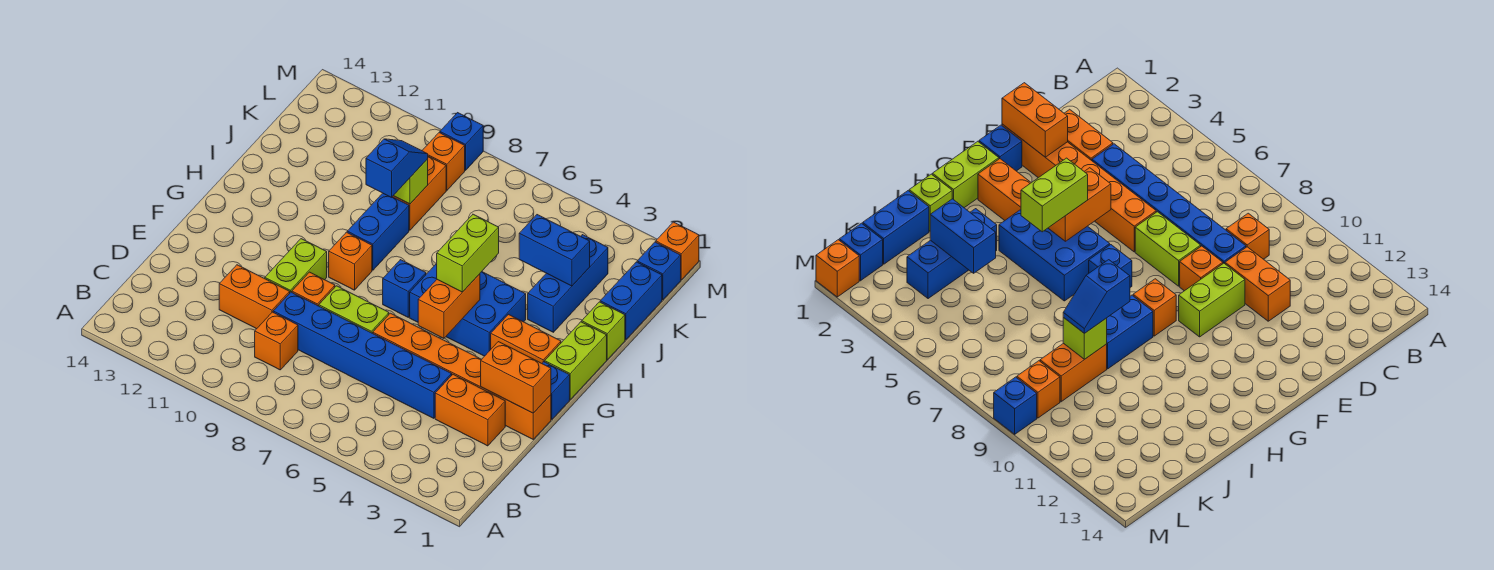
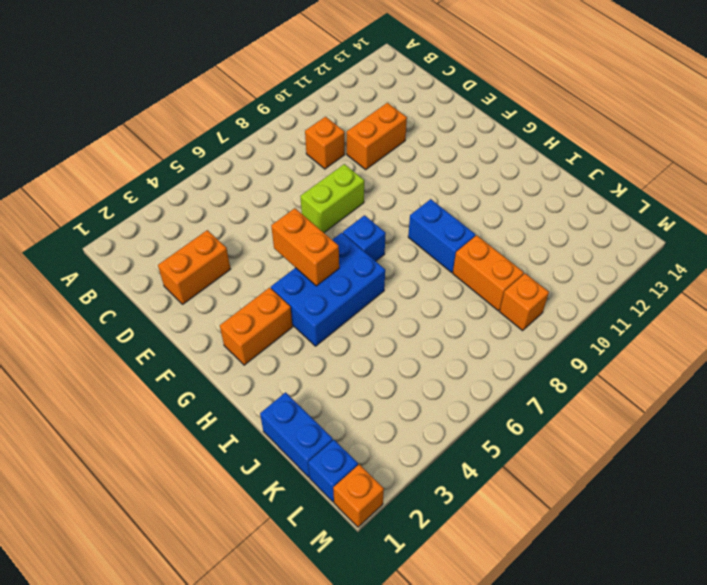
none -> blue brick D4:D9 level 1
none -> orange brick E1:E6 level 1
none -> orange brick E9 level 1

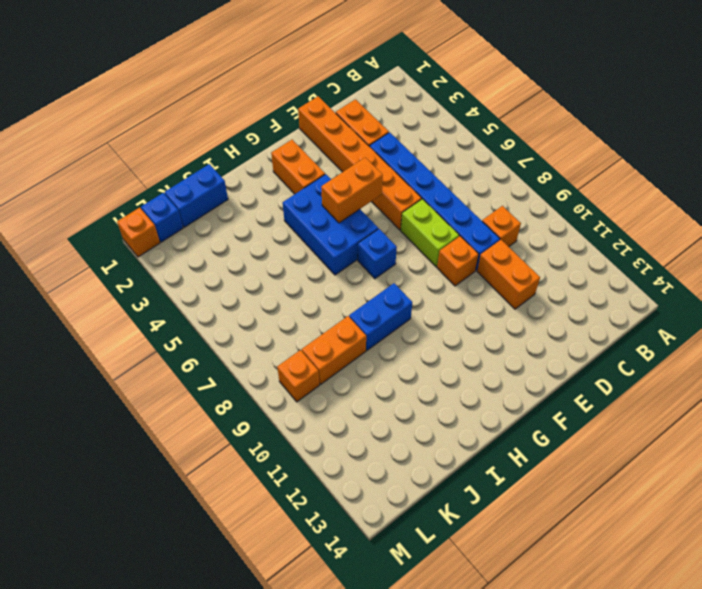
none -> lime brick E10:F10 level 1
none -> blue brick F1 level 1
none -> lime brick G1:H1 level 1

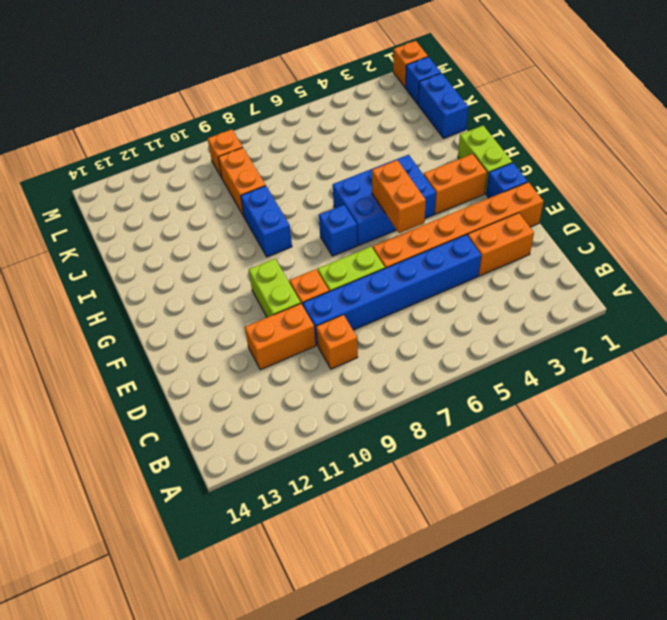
none -> orange brick G9 level 1
none -> lime brick I1 level 1
none -> blue brick I3:K3 level 1

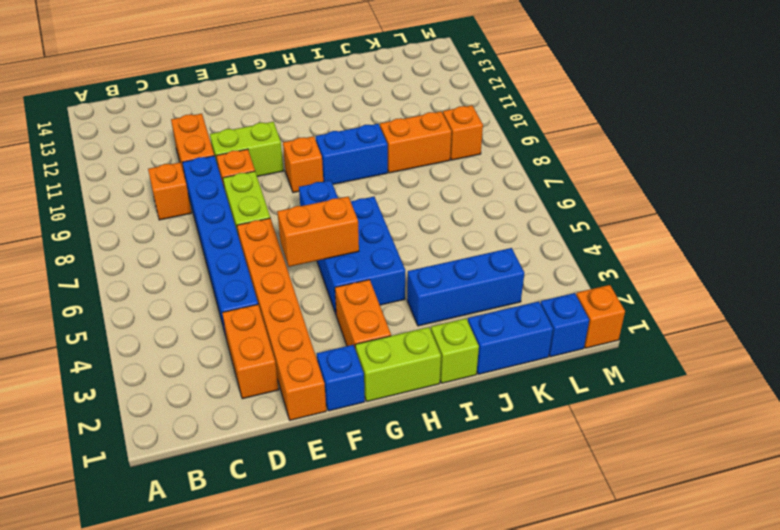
none -> blue brick M9 level 1
none -> orange brick E1:E2 level 2
none -> blue brick J3:J4 level 2

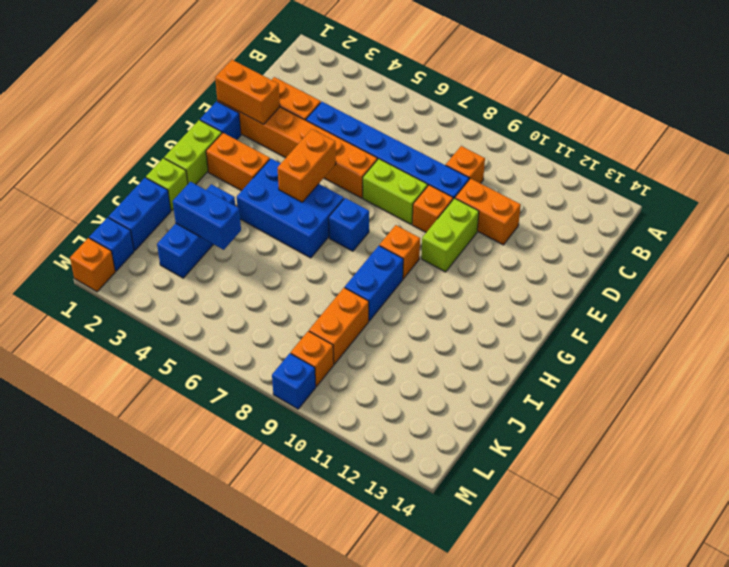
none -> lime brick J9 level 2
none -> lime brick G5:H5 level 3
none -> blue slope I9:J9 level 3 top I

